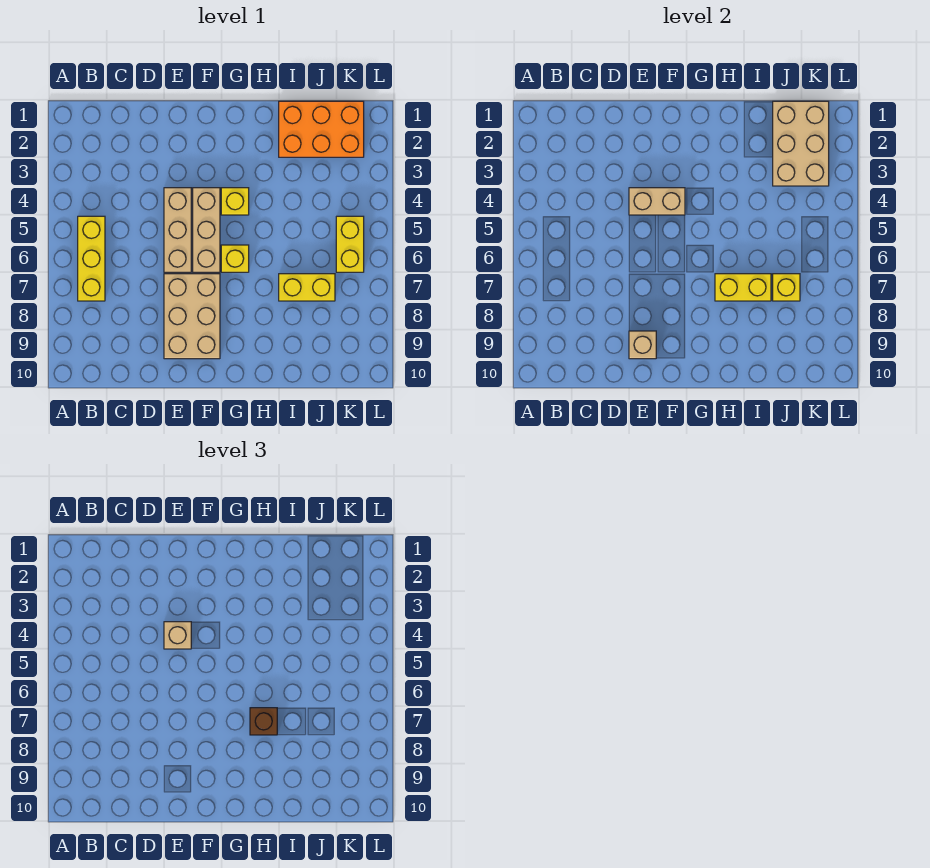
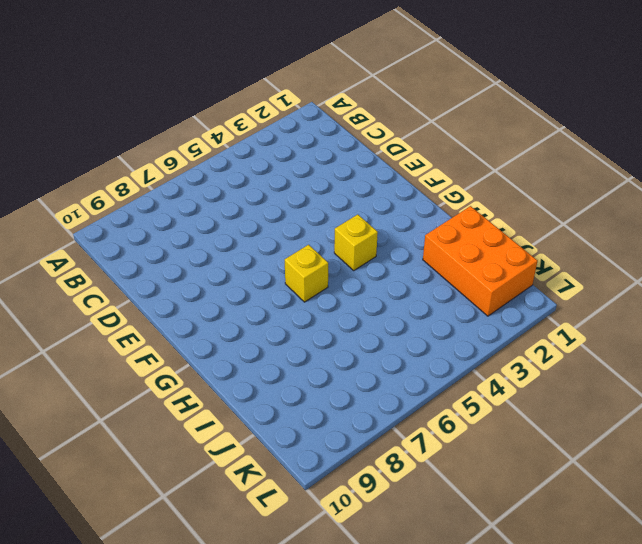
none -> yellow brick B5:B7 level 1
none -> tan brick E4:E6 level 1
none -> tan brick E7:F9 level 1

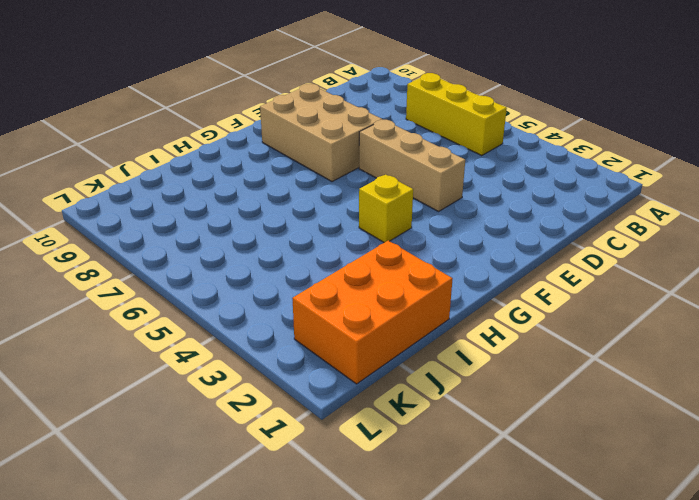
none -> tan brick F4:F6 level 1
none -> yellow brick G6 level 1
none -> yellow brick I7:J7 level 1

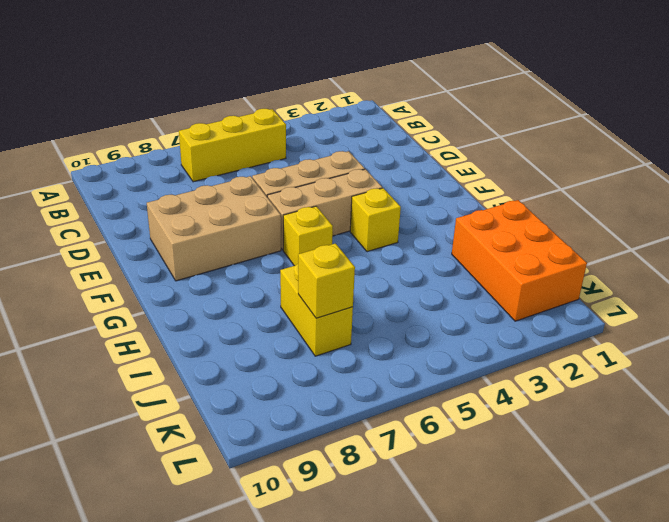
none -> yellow brick K5:K6 level 1
none -> tan brick E4:F4 level 2
none -> tan brick E9 level 2

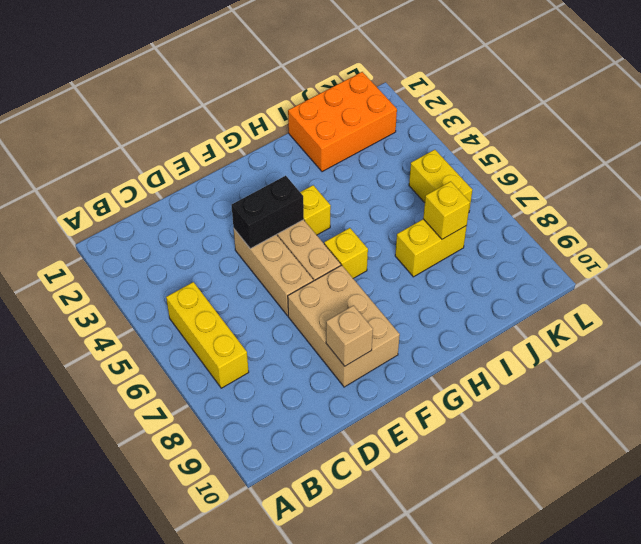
black brick E4:F4 level 2 -> tan brick E4:F4 level 2
none -> yellow brick H7:I7 level 2
none -> tan brick J1:K3 level 2
none -> tan brick E4 level 3

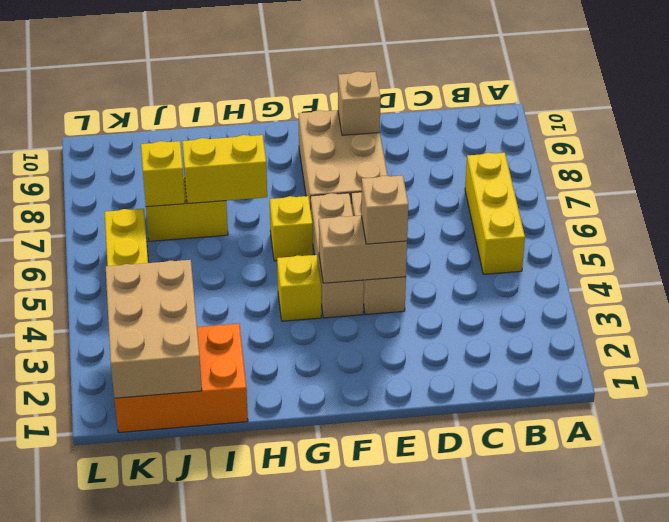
none -> brown brick H7 level 3

